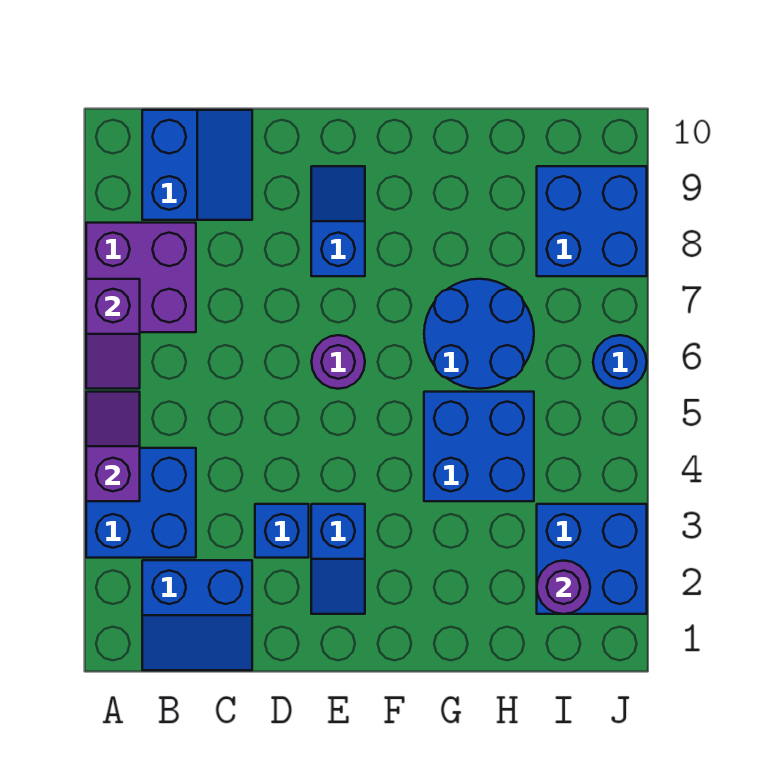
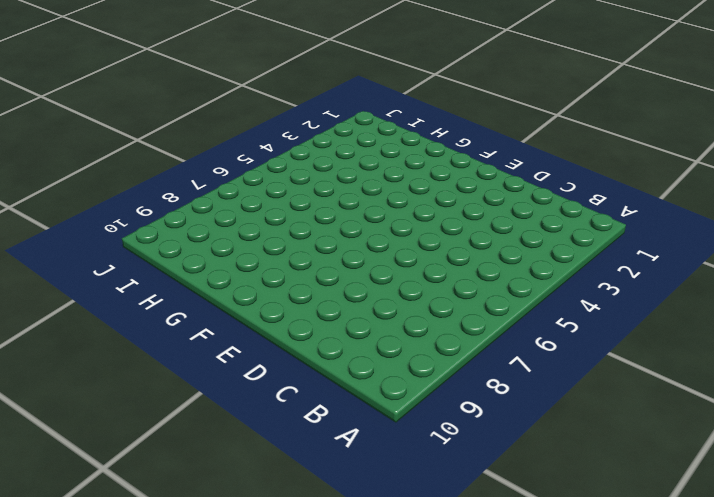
none -> blue brick A3:B4 level 1
none -> purple brick A7:B8 level 1
none -> blue slope B1:C2 level 1 top 2

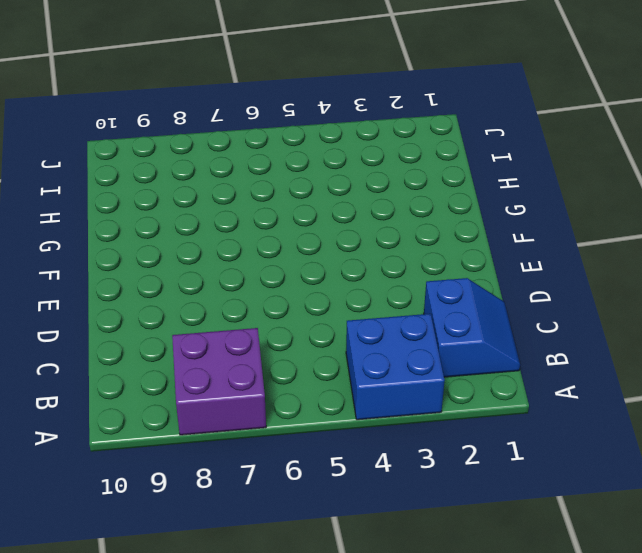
none -> blue slope B9:C10 level 1 top B
none -> blue brick D3 level 1
none -> blue slope E2:E3 level 1 top 3

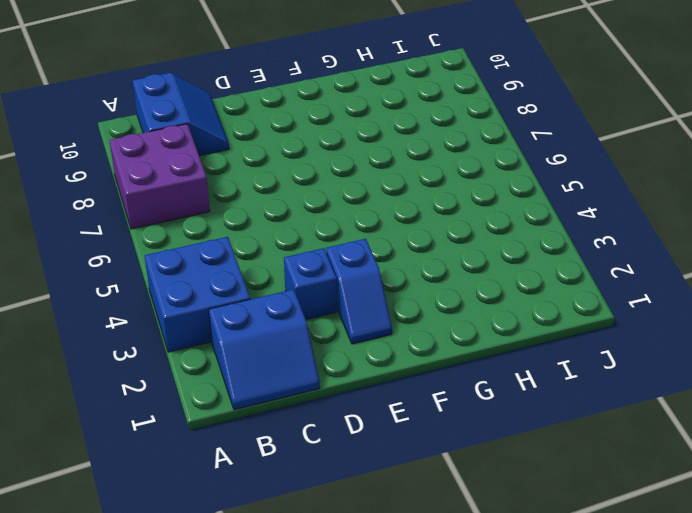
none -> purple round brick E6 level 1
none -> blue slope E8:E9 level 1 top 8
none -> blue brick G4:H5 level 1

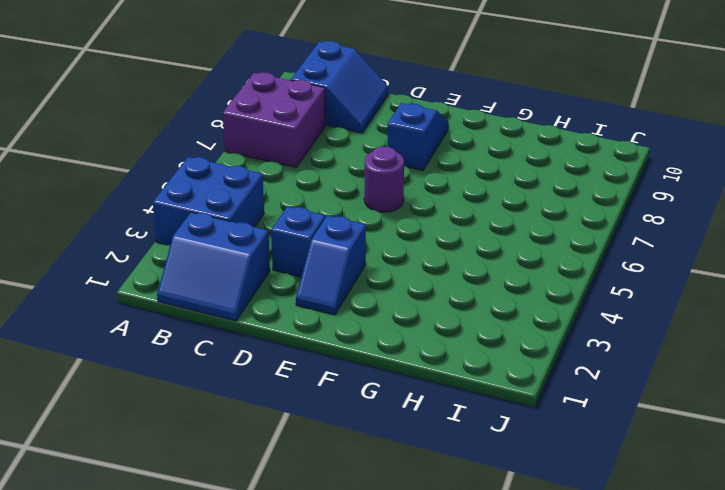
none -> blue brick G4:H5 level 1
none -> blue round brick G6:H7 level 1
none -> blue brick I2:J3 level 1

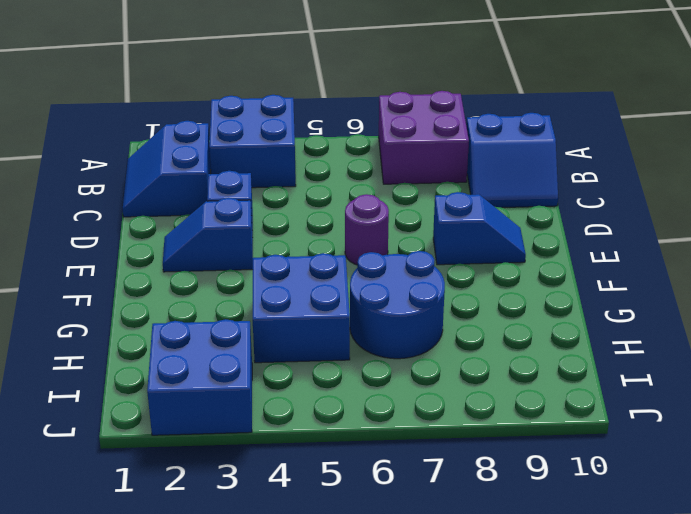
none -> blue brick I8:J9 level 1
none -> blue round brick J6 level 1
none -> purple slope A4:A5 level 2 top 4

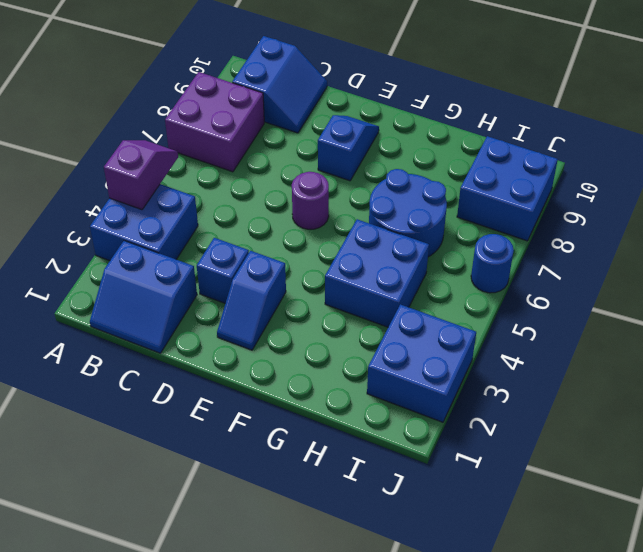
none -> purple slope A6:A7 level 2 top 7
none -> purple round brick I2 level 2

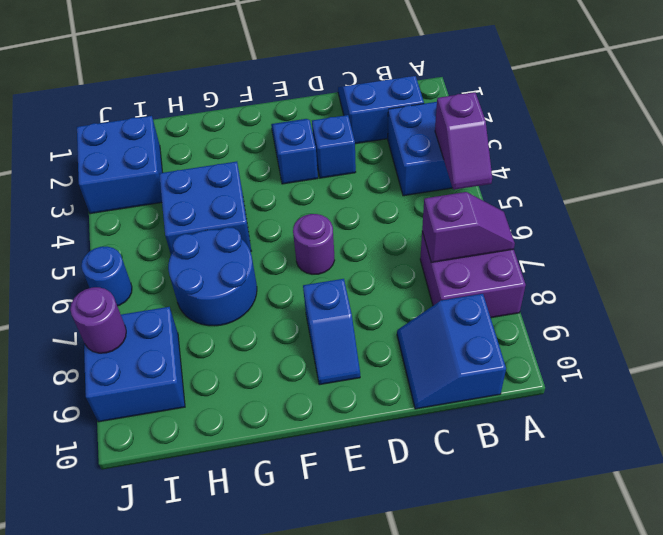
purple slope A7:B7 level 2 top B -> purple slope A6:A7 level 2 top 7
purple round brick J8 level 2 -> purple round brick I2 level 2

